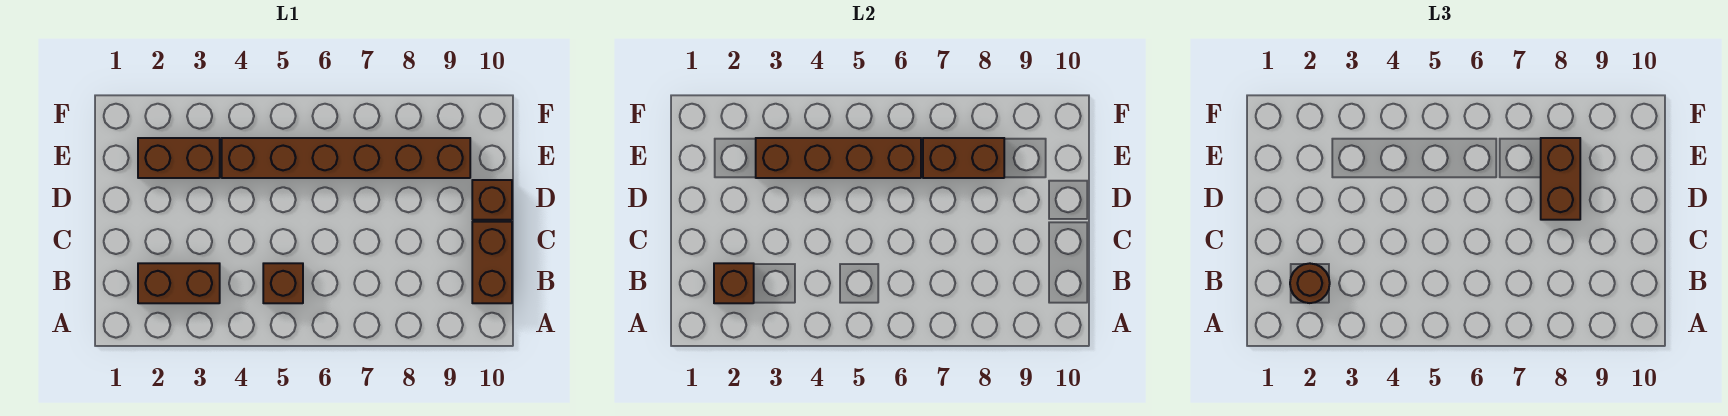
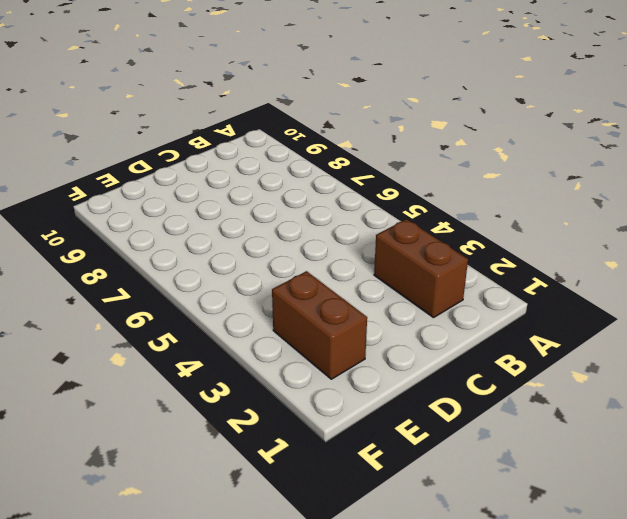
none -> brown brick B5 level 1
none -> brown brick B10:C10 level 1

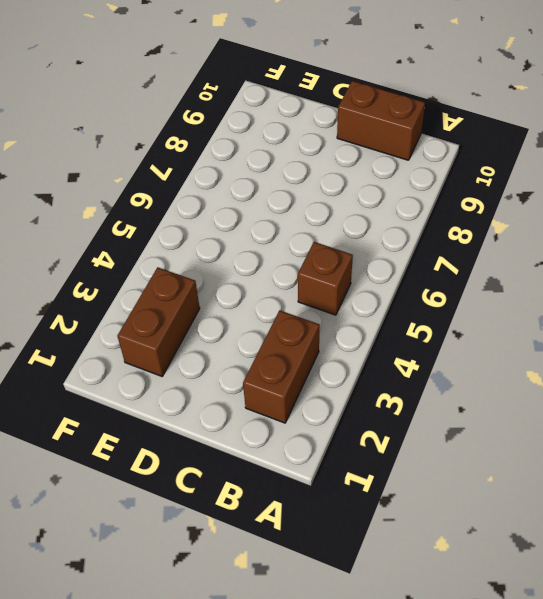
none -> brown brick D10 level 1
none -> brown brick E4:E9 level 1

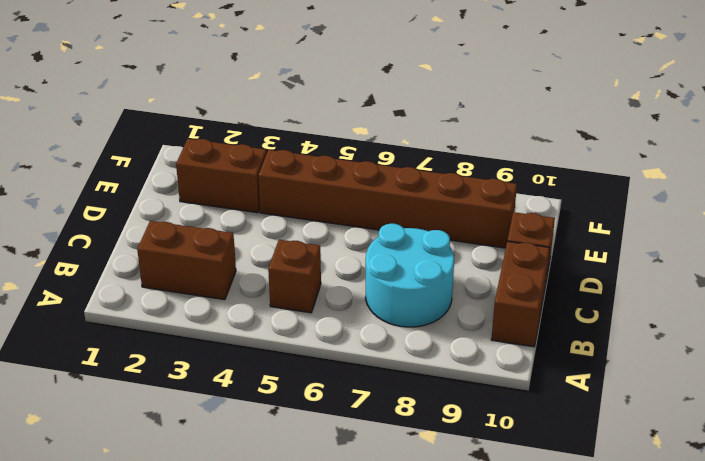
cyan round brick B7:C8 level 1 -> none
none -> brown brick B2 level 2
none -> brown brick E3:E6 level 2

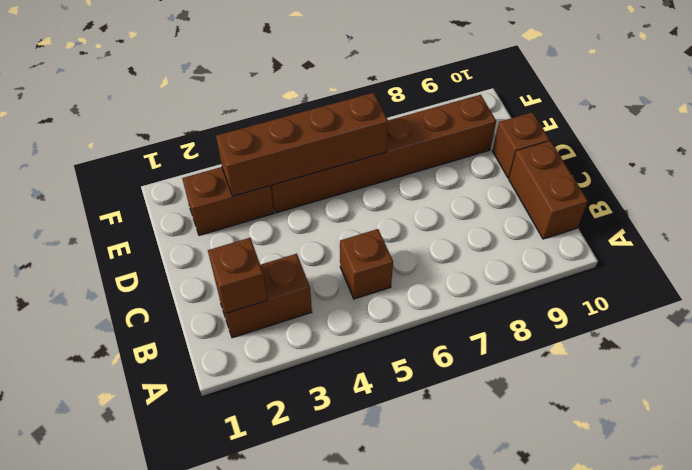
none -> brown brick E7:E8 level 2
none -> brown round brick B2 level 3

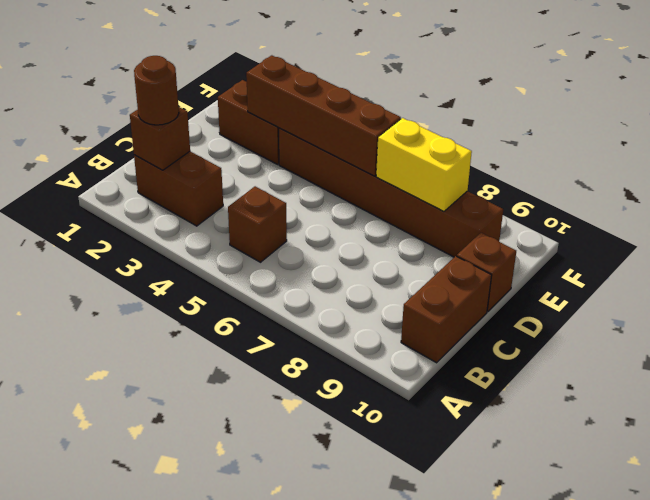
yellow brick E7:E8 level 2 -> brown brick E7:E8 level 2
none -> brown brick D8:E8 level 3

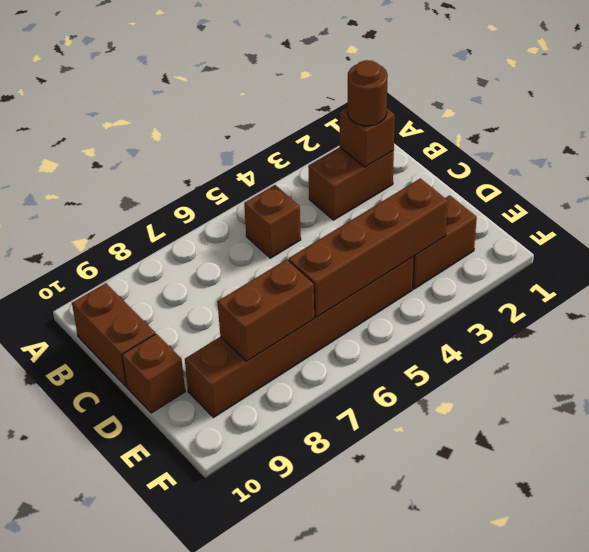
none -> brown brick D8:E8 level 3

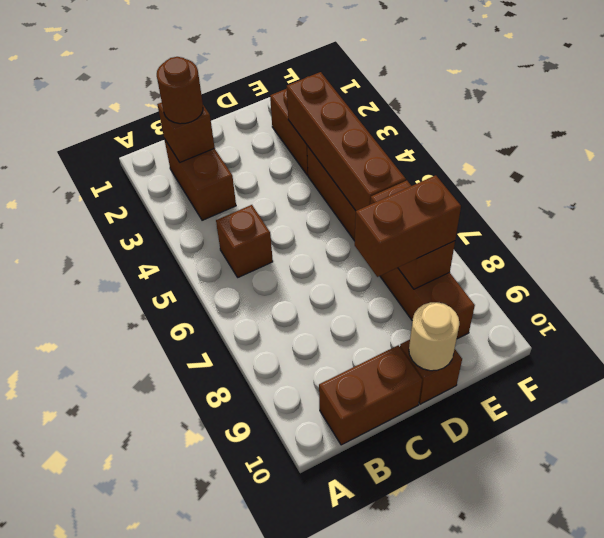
tan round brick D10 level 2 -> none

